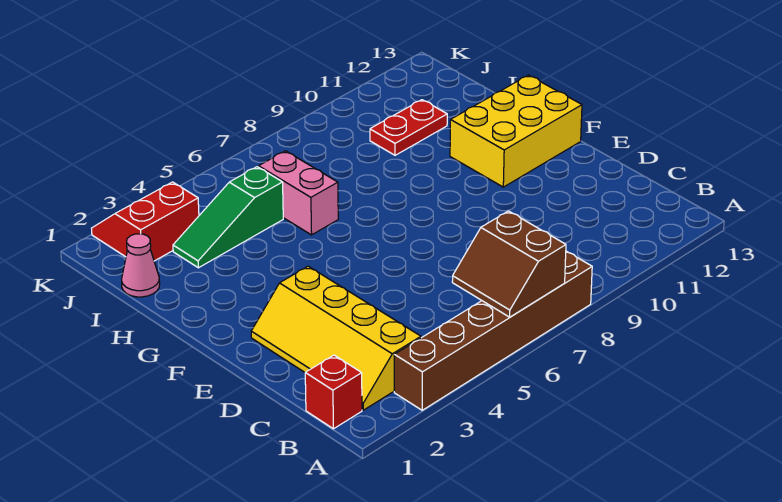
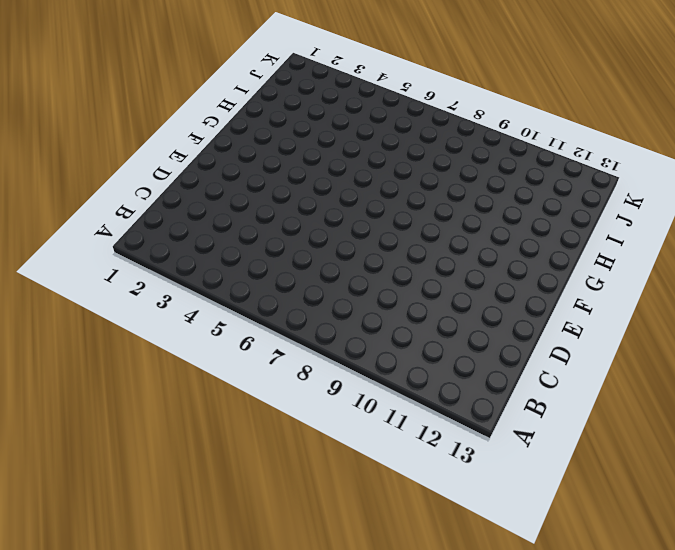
none -> brown brick A3:A8 level 1
none -> red brick B1 level 1

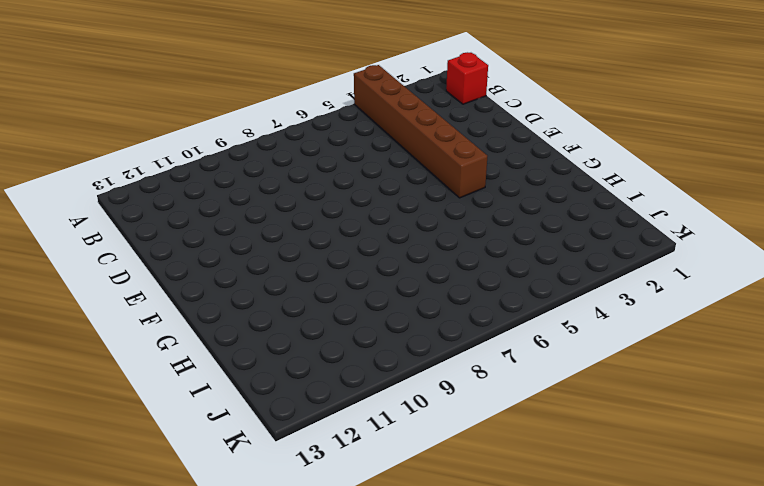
brown brick A4:F4 level 1 -> brown brick A3:A8 level 1
none -> yellow slope B2:E3 level 1 top 3
none -> yellow brick F11:G13 level 1

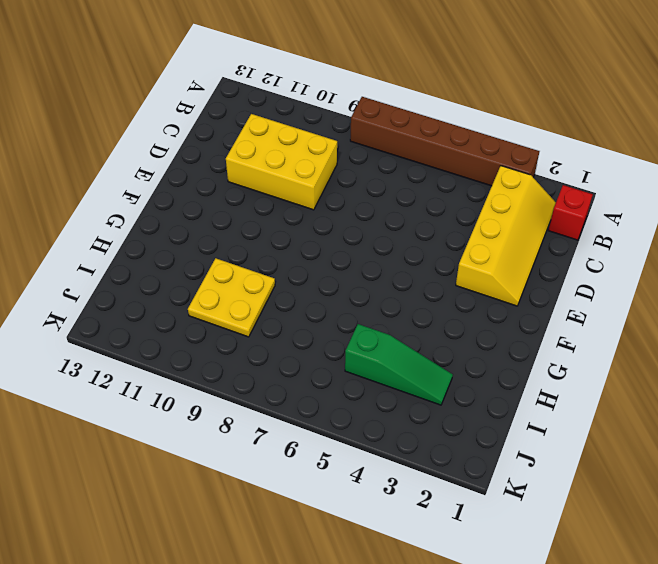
yellow brick C9:D11 level 1 -> yellow brick F11:G13 level 1
yellow plate H9:I10 level 1 -> red plate I10:I11 level 1
none -> pink brick H6:I6 level 1
none -> pink cone I1 level 1

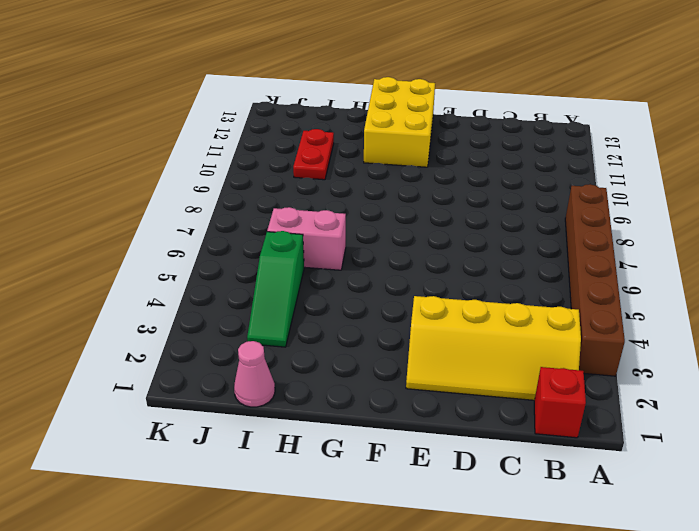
none -> red slope J2:K3 level 1 top J
none -> brown slope A6:B7 level 2 top 7

